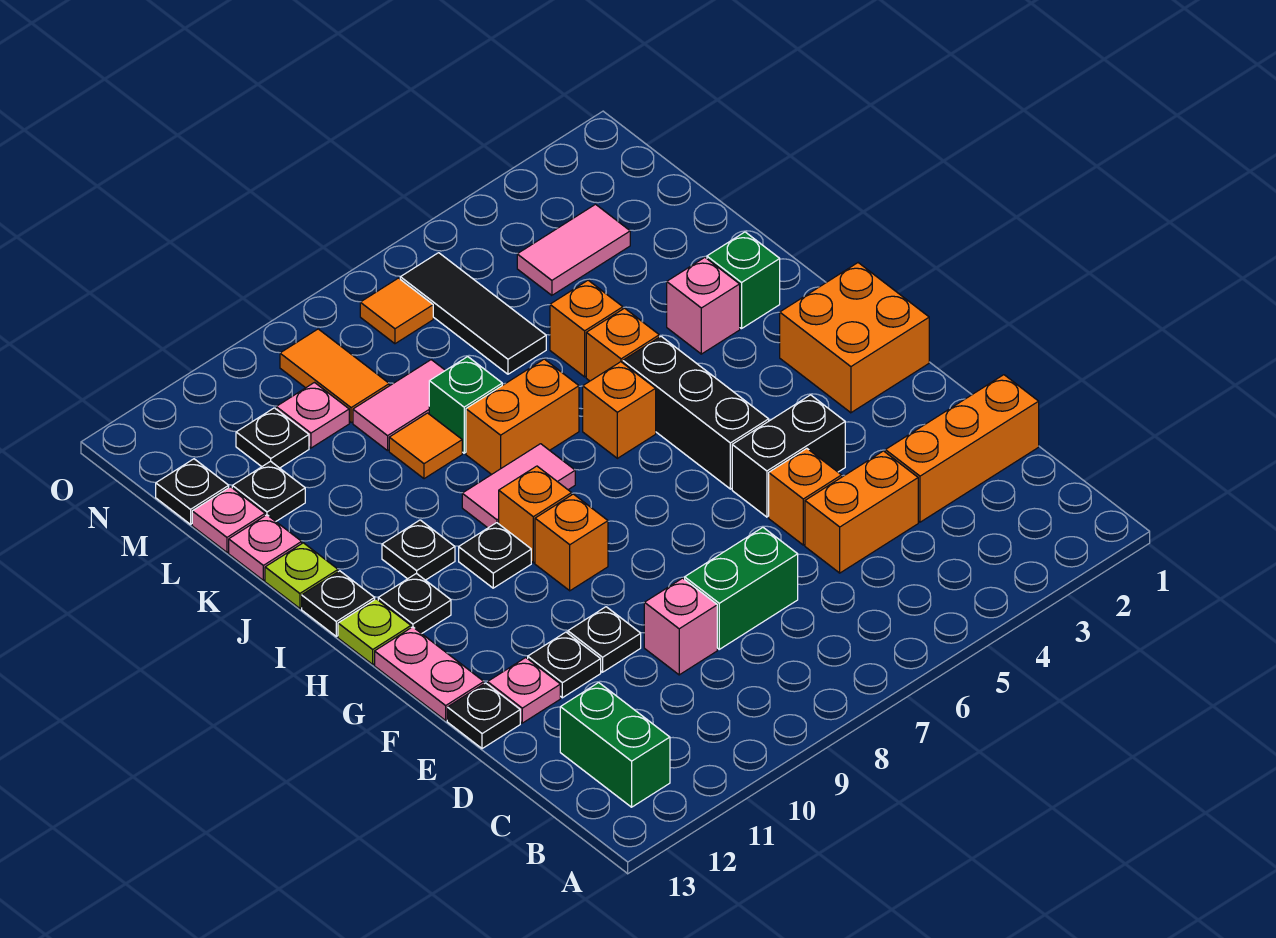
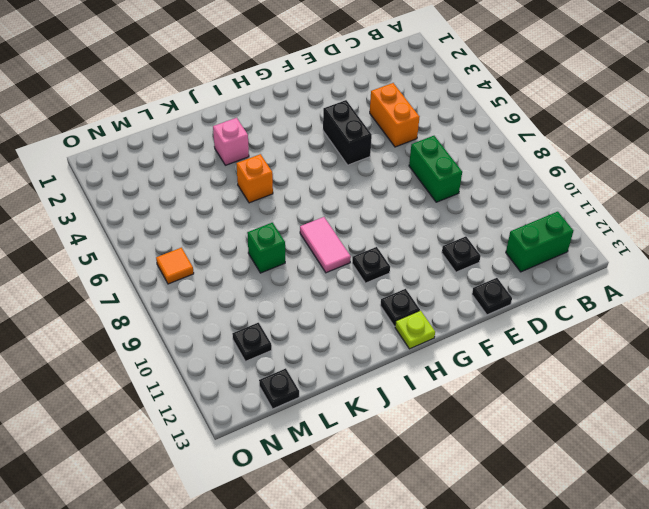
none -> orange brick D1:D3 level 1
none -> pink brick D9 level 1
none -> orange brick E5 level 1
none -> black plate E10 level 1

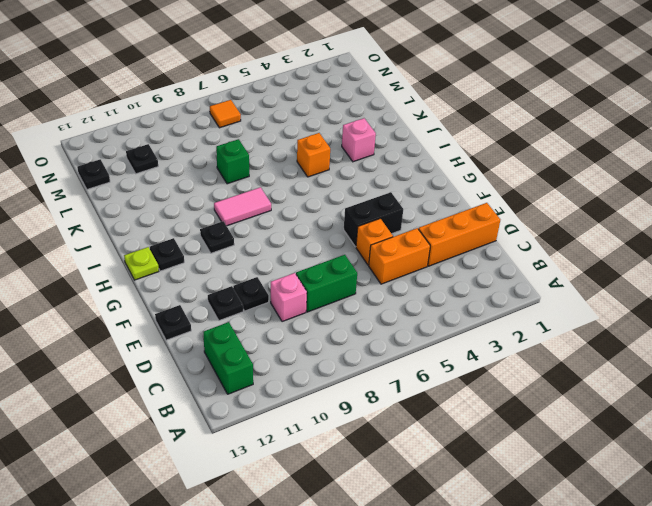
none -> pink plate E12 level 1
none -> pink plate F13:G13 level 1
none -> orange brick G1:H2 level 1
none -> black brick G5:I5 level 1

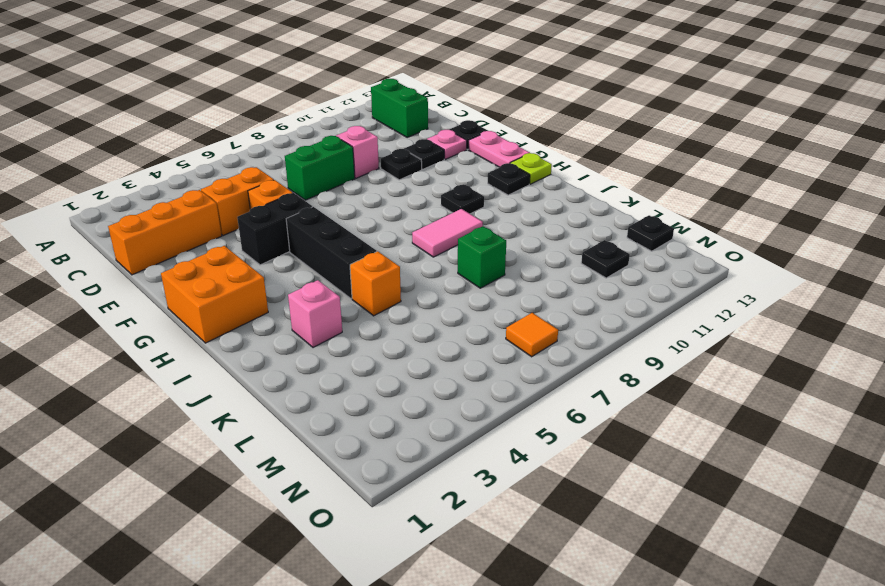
none -> orange brick G9 level 1
none -> orange brick H9 level 1
none -> orange brick I6 level 1
none -> black plate I11 level 1

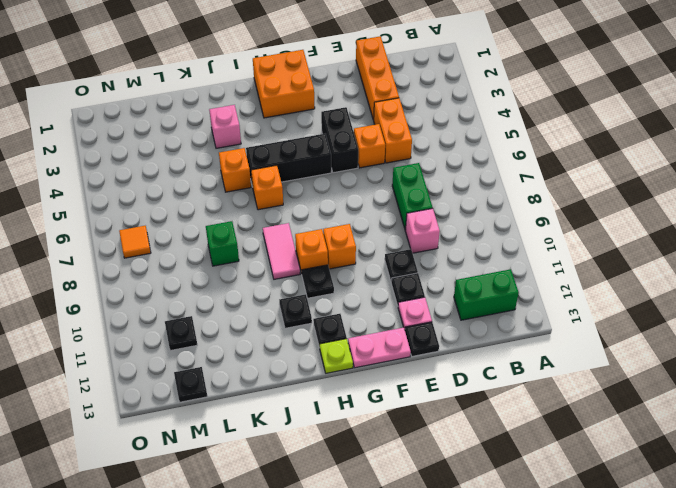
none -> black plate I13 level 1
none -> green brick J2 level 1
none -> orange brick J7:J8 level 1
none -> lime plate J13 level 1

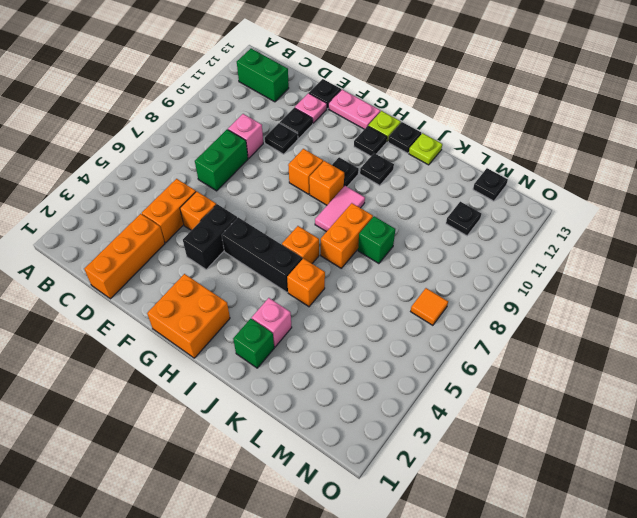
none -> orange brick K5 level 1
none -> orange tile K9 level 1
none -> pink plate K13 level 1
none -> black tile L6:N6 level 1

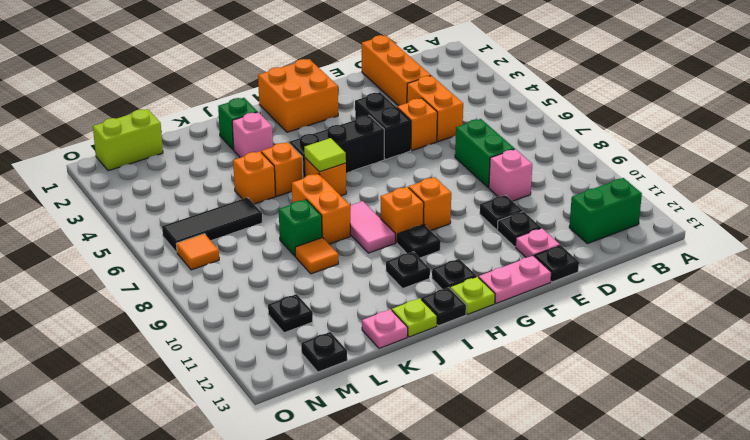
lime tile I6 level 2 -> none
lime brick M1:N1 level 1 -> none
none -> pink tile L8:L9 level 1
none -> black plate L12 level 1
none -> pink plate L13 level 1
none -> pink tile M3:M4 level 1

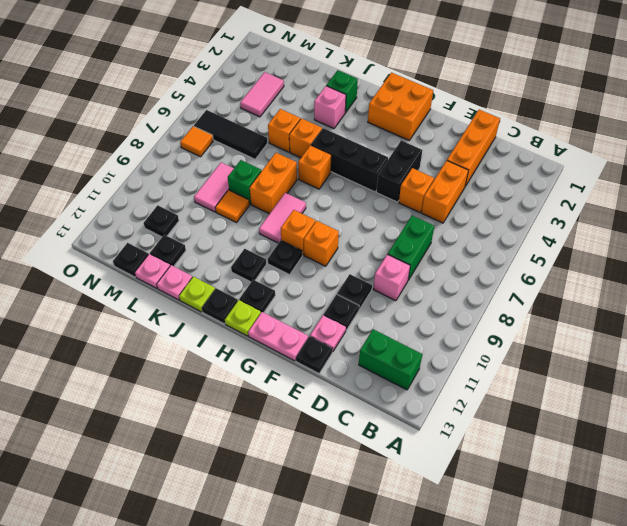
none -> orange tile M9:N9 level 1
none -> pink plate M10 level 1

